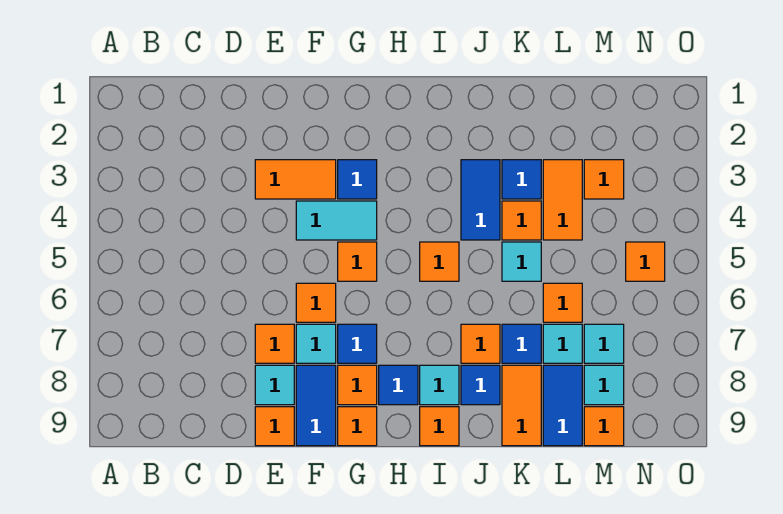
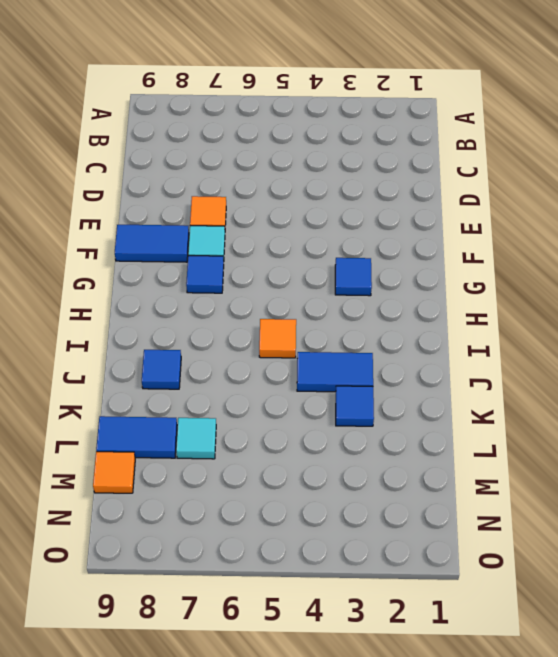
none -> orange tile E3:F3 level 1
none -> cyan tile E8 level 1
none -> orange tile E9 level 1
none -> cyan tile F4:G4 level 1

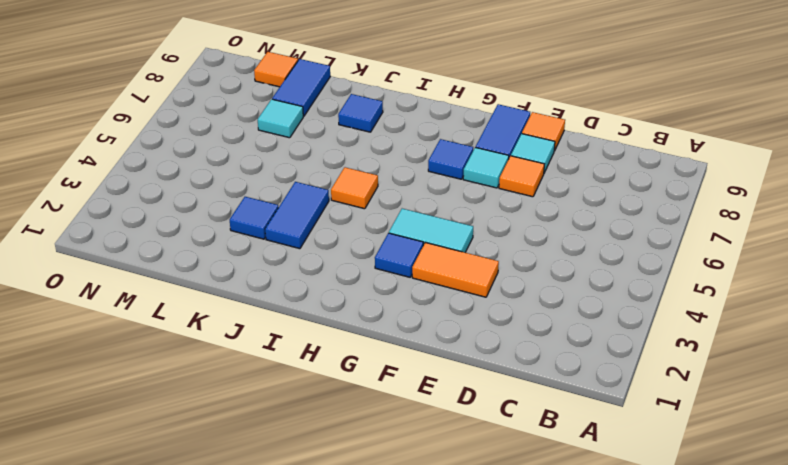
none -> orange tile F6 level 1
none -> orange tile G5 level 1
none -> orange tile G8 level 1
none -> orange tile G9 level 1

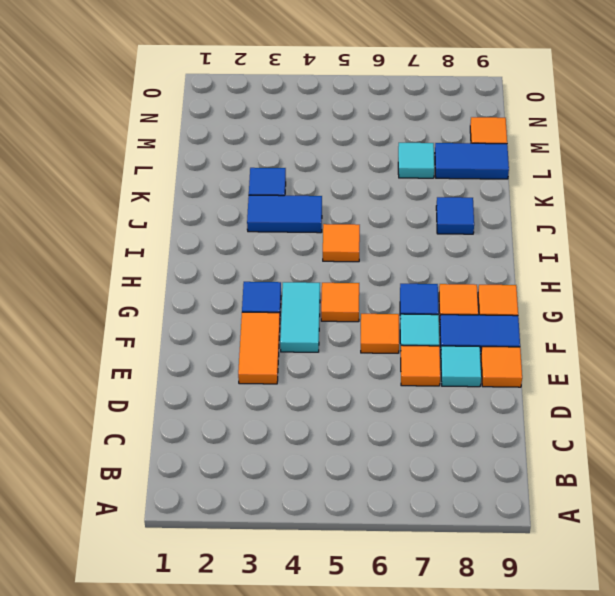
none -> blue tile H8 level 1
none -> cyan tile I8 level 1
none -> orange tile I9 level 1
none -> orange tile J7 level 1

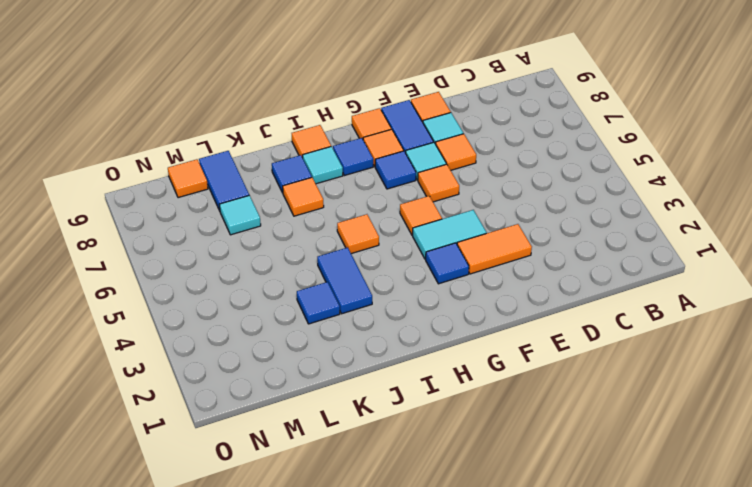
none -> orange tile K4 level 1
none -> cyan tile K5 level 1
none -> blue tile K7 level 1
none -> orange tile K8:K9 level 1

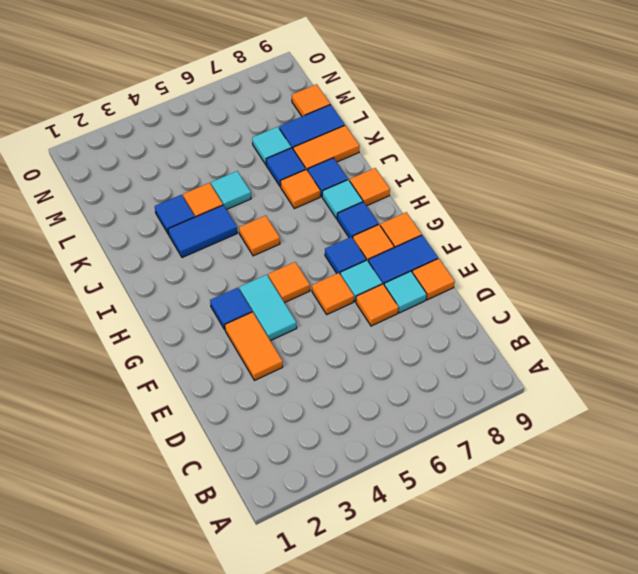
none -> orange tile L3:L4 level 1
none -> orange tile L6 level 1
none -> orange tile M3 level 1
none -> cyan tile M7 level 1

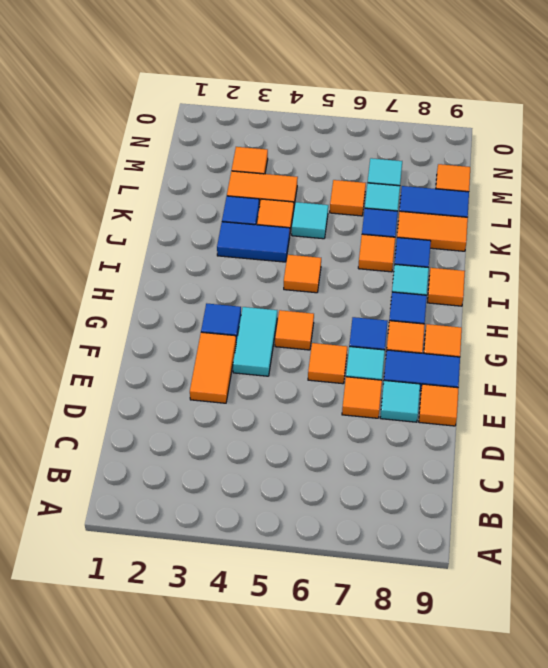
none -> cyan tile M8 level 1
none -> orange tile N5 level 1

